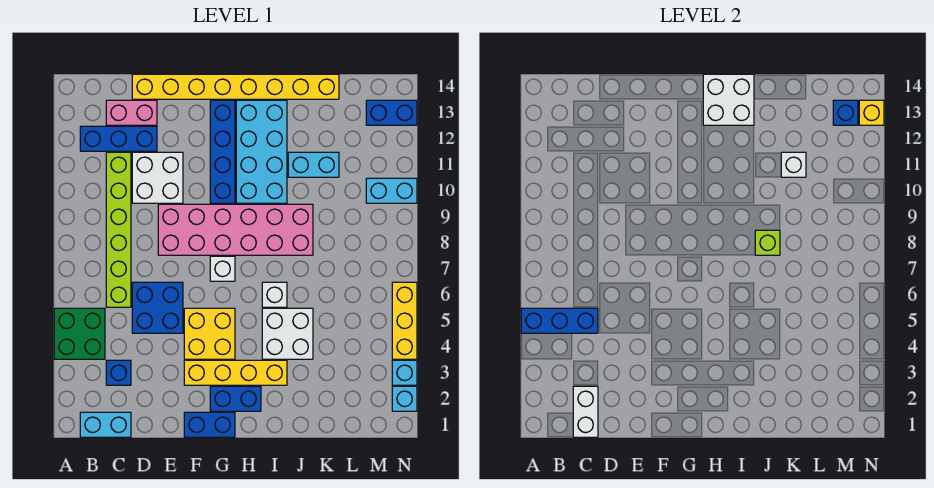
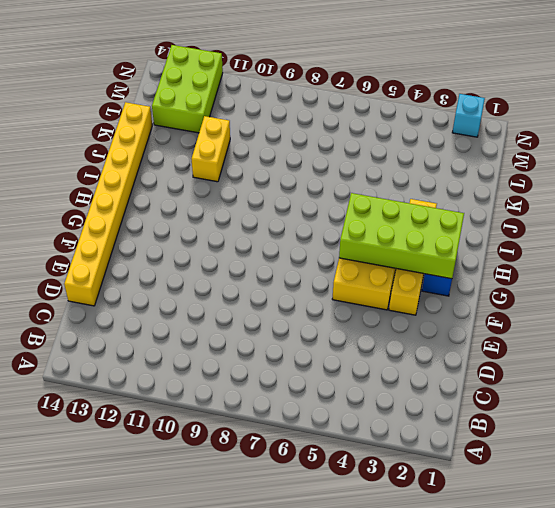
lime brick G2:H5 level 2 -> none
yellow brick J11:K11 level 1 -> cyan brick J11:K11 level 1
lime brick L12:N13 level 1 -> blue brick M13:N13 level 1
none -> green brick A4:B5 level 1
none -> cyan brick B1:C1 level 1
none -> blue brick B12:D12 level 1
none -> blue brick C3 level 1

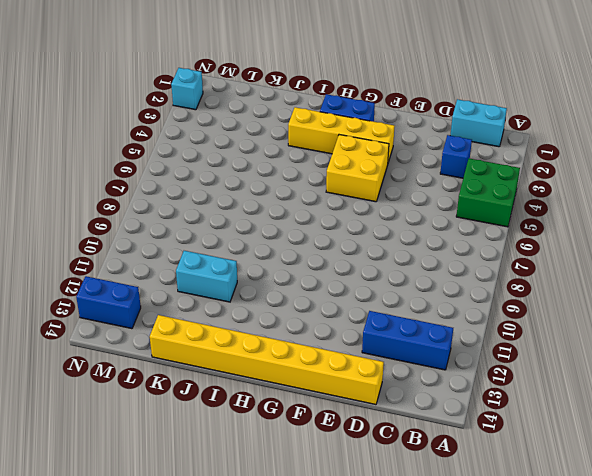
none -> lime brick C6:C11 level 1
none -> pink brick C13:D13 level 1
none -> blue brick D5:E6 level 1
none -> white brick D10:E11 level 1

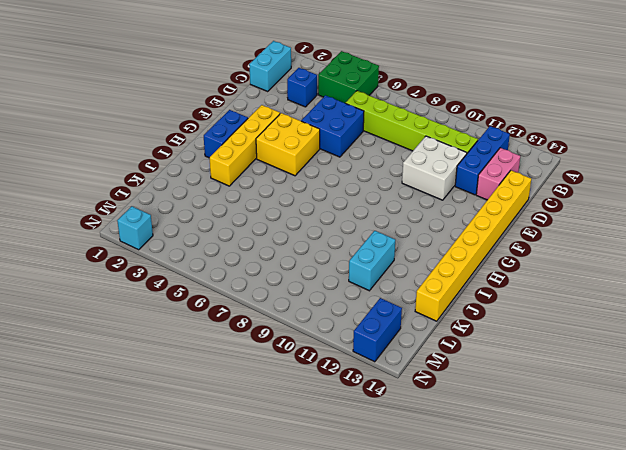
none -> pink brick E8:J9 level 1
none -> blue brick F1:G1 level 1
none -> white brick G7 level 1
none -> blue brick G10:G13 level 1

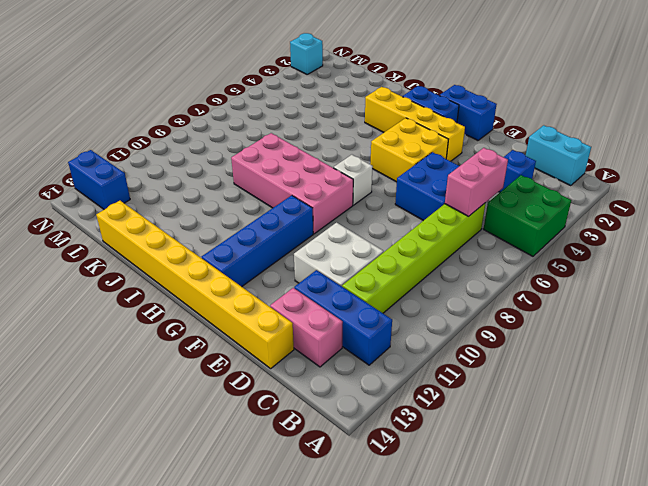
pink brick C5:C6 level 2 -> blue brick A5:C5 level 2
pink brick G8:J9 level 1 -> pink brick E8:J9 level 1
none -> cyan brick H10:I13 level 1
none -> white brick I4:J5 level 1
none -> white brick I6 level 1
none -> cyan brick J11:K11 level 1

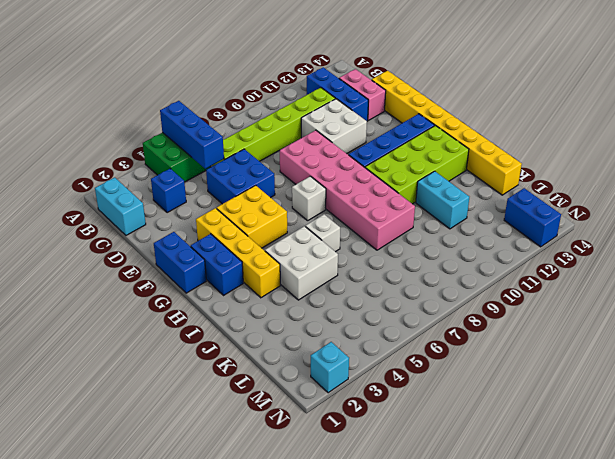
lime brick H10:I13 level 1 -> cyan brick H10:I13 level 1
none -> cyan brick M10:N10 level 1
none -> cyan brick N3 level 1
none -> yellow brick N4:N6 level 1
none -> white brick C1:C2 level 2

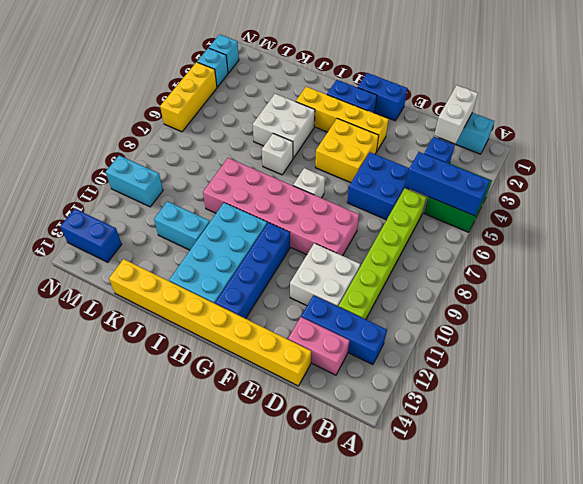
none -> white brick H13:I14 level 2
none -> lime brick J8 level 2
none -> white brick K11 level 2
none -> blue brick M13 level 2

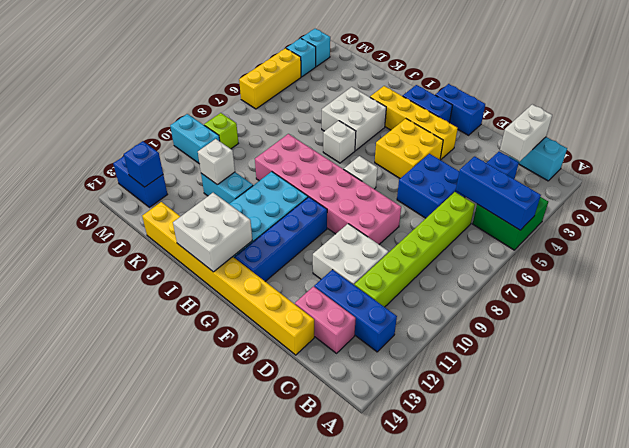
lime brick M9 level 1 -> lime brick J8 level 2
none -> yellow brick N13 level 2

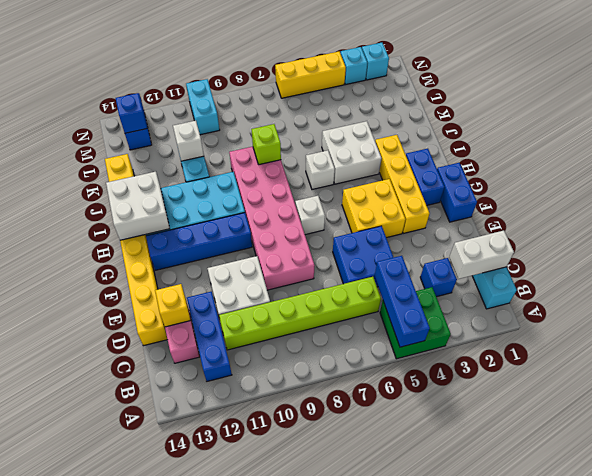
yellow brick D13 level 2 -> yellow brick N13 level 2

